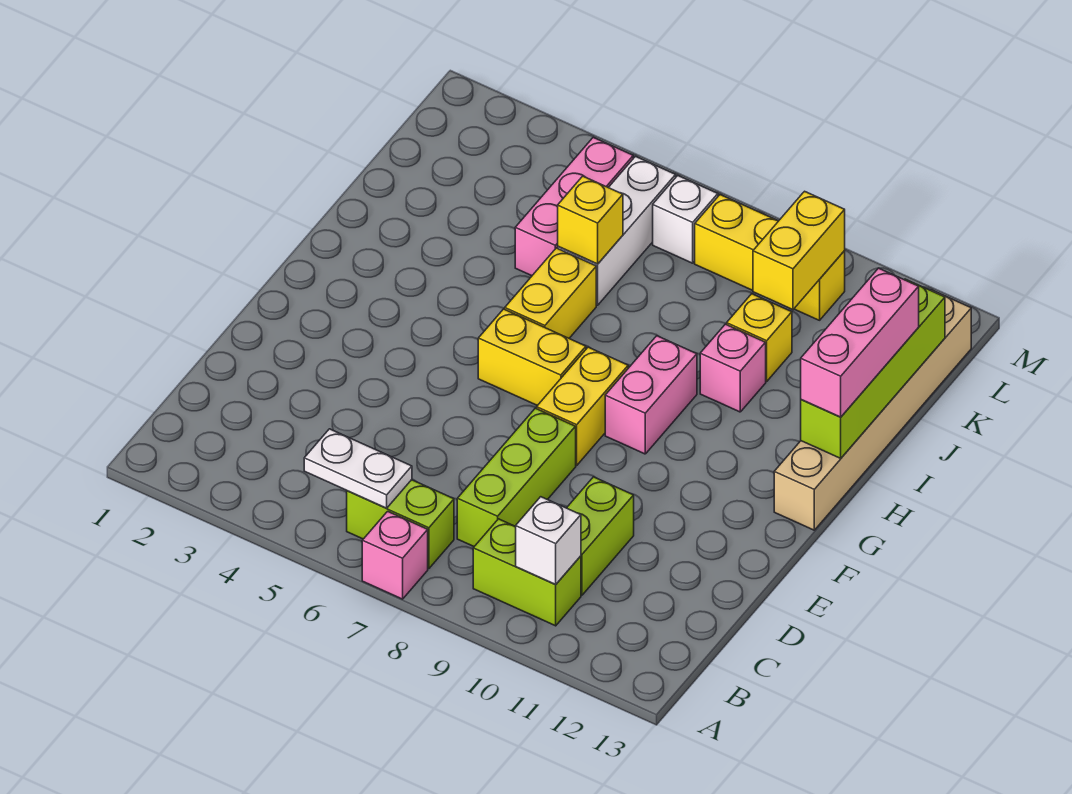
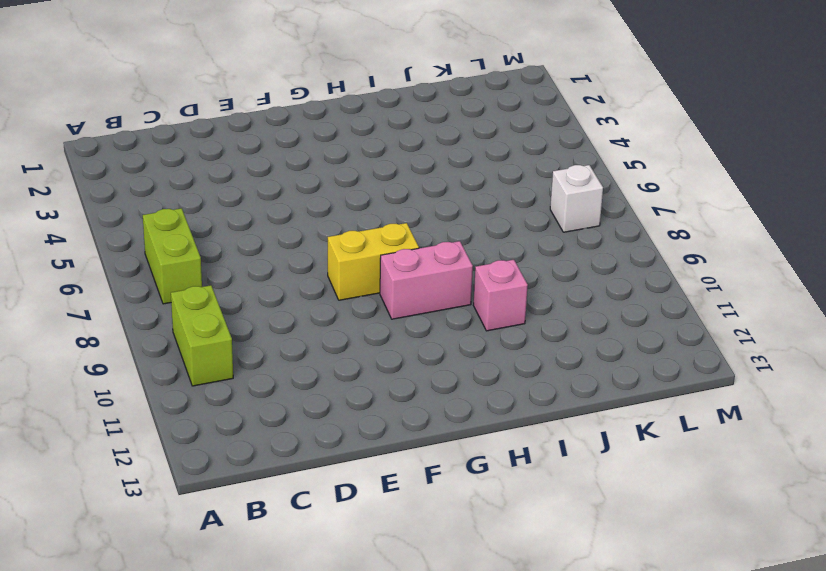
none -> pink brick A7 level 1
none -> lime brick C8:E8 level 1
none -> lime brick C10:D10 level 1

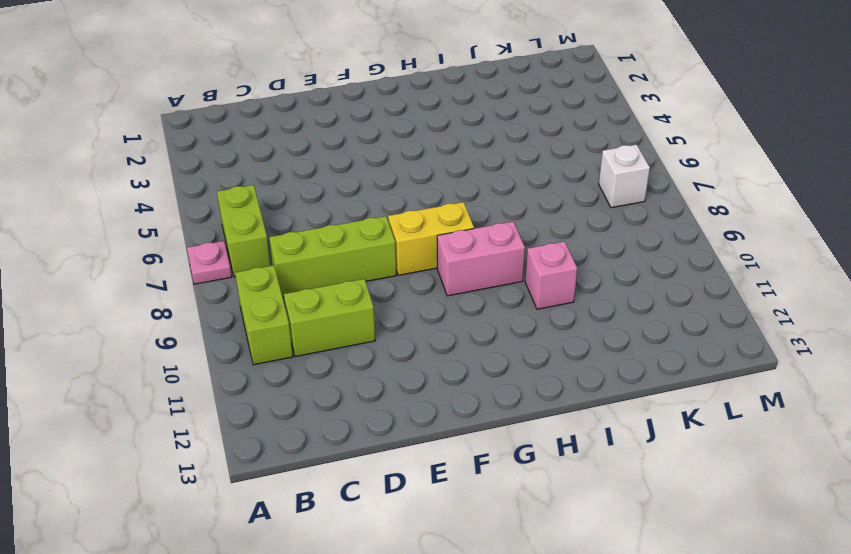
pink plate A7 level 1 -> pink brick A7 level 1
none -> yellow brick G6:G7 level 1
none -> tan brick G13:L13 level 1
none -> yellow brick H6:I6 level 1

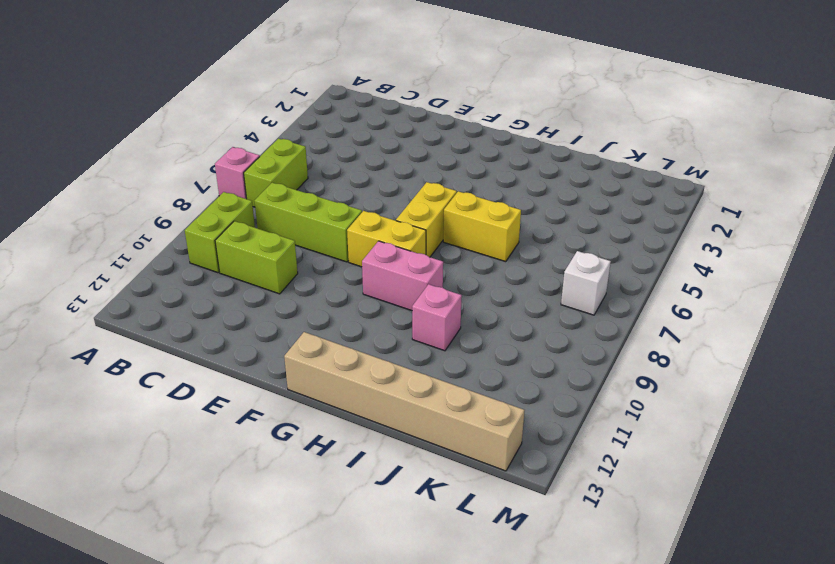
none -> pink brick J5:L5 level 1
none -> white brick J6:L6 level 1
none -> yellow brick J10 level 1

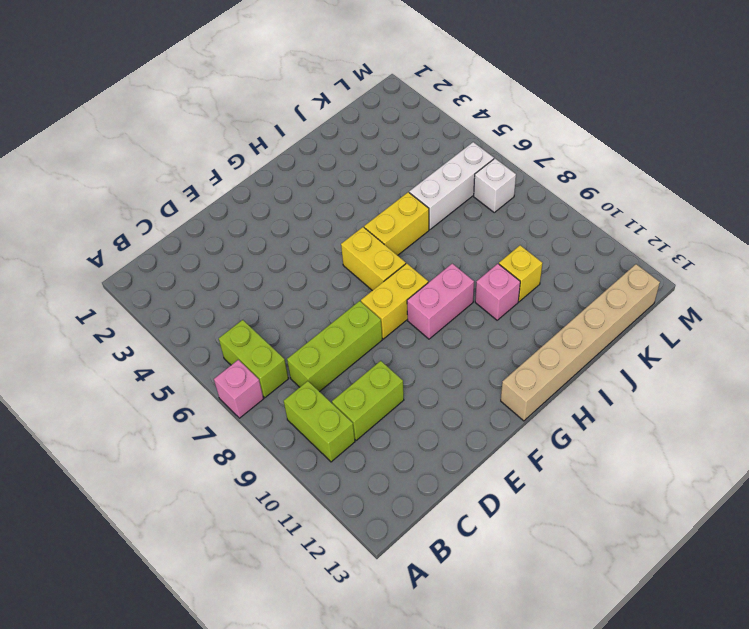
none -> pink brick J5:L5 level 1
none -> yellow brick L8:L10 level 1
none -> white plate B5:B6 level 2

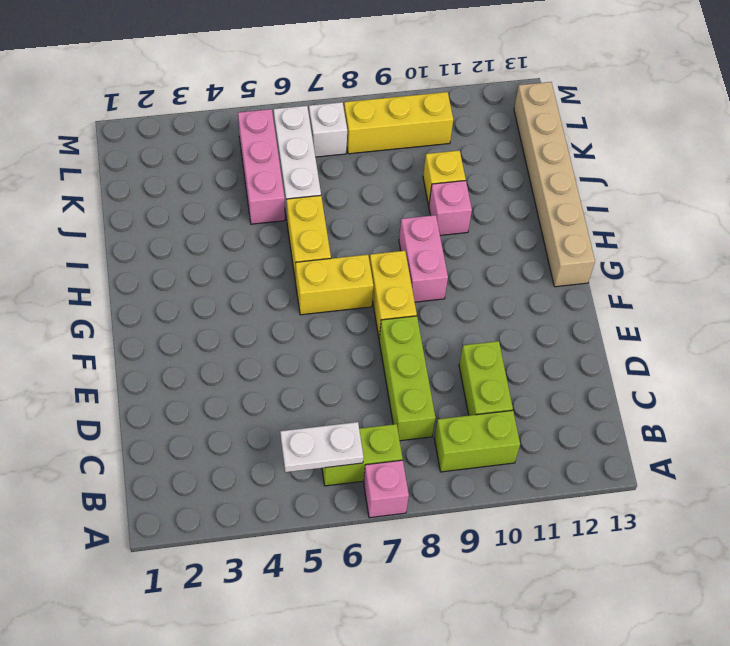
none -> white brick B10 level 2
none -> lime brick H13:K13 level 2
none -> yellow brick J6 level 2

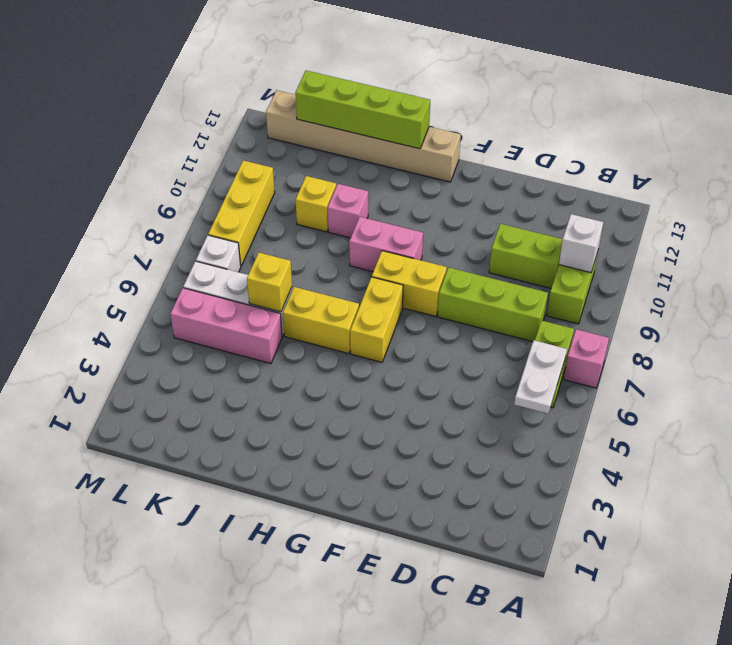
none -> yellow brick K10:L10 level 2
none -> pink brick H13:J13 level 3

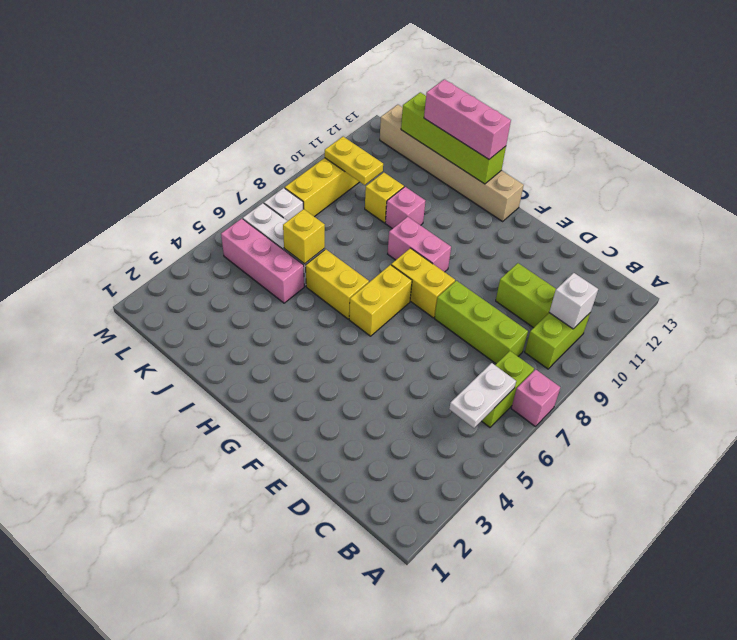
yellow plate K10:L10 level 2 -> yellow brick K10:L10 level 2

